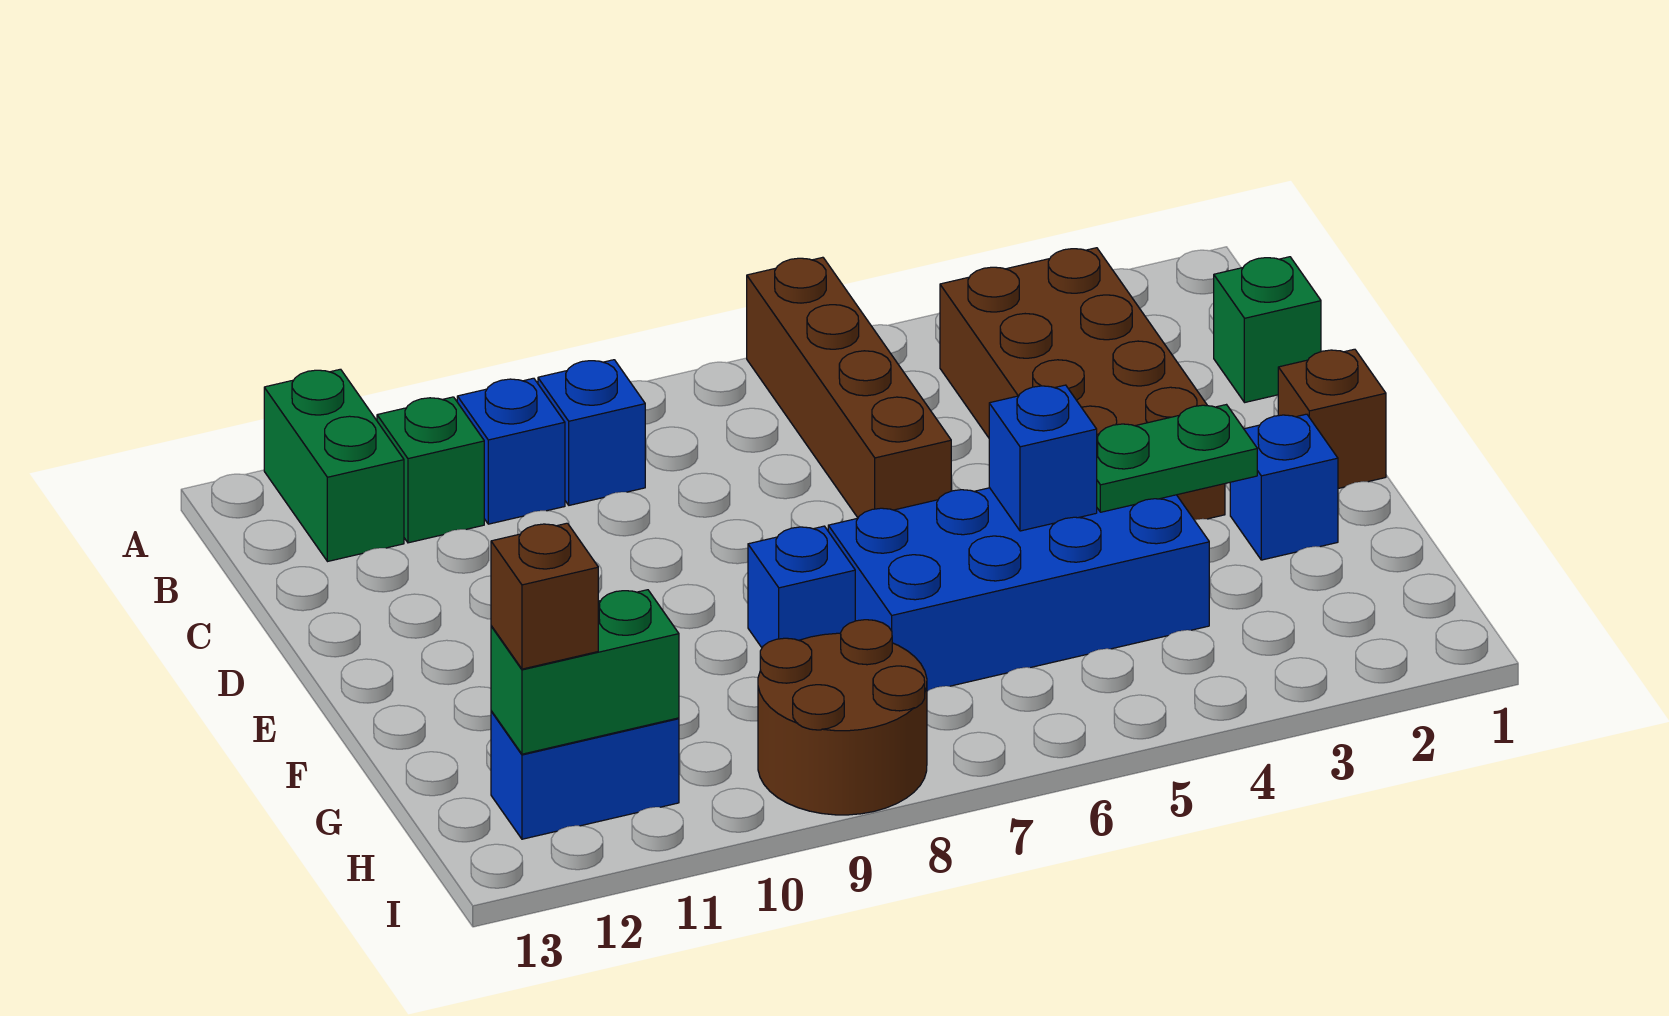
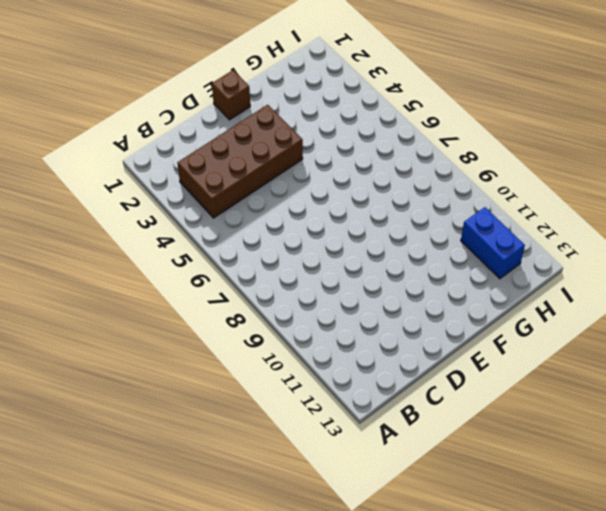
none -> brown brick A6:D6 level 1
none -> green brick A12:B12 level 1
none -> blue brick B9 level 1

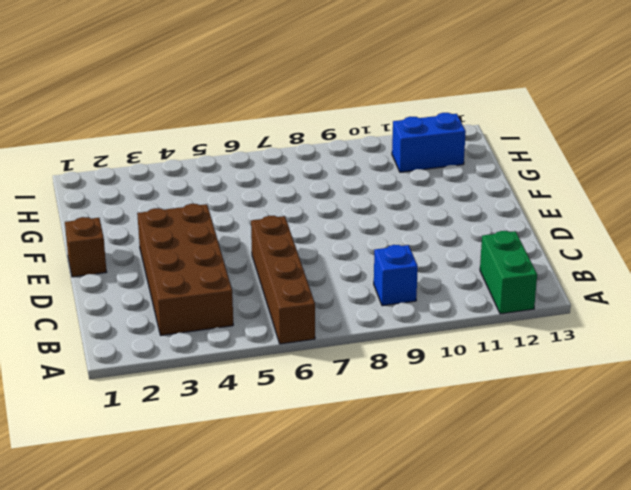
none -> blue brick B10 level 1
none -> green brick B11 level 1
none -> green brick C1 level 1

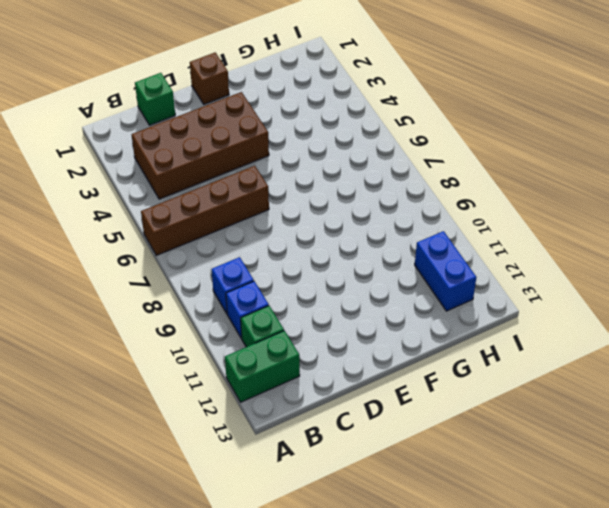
none -> blue brick F2 level 1
none -> blue brick F4:G7 level 1
none -> blue brick F8 level 1

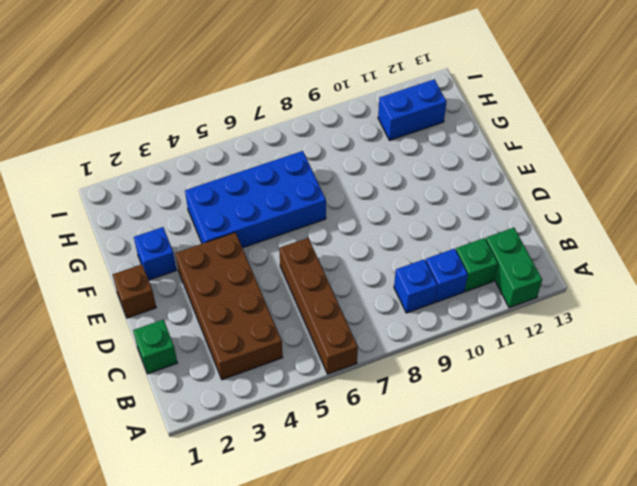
none -> blue brick F8 level 1
none -> brown round brick H8:I9 level 1
none -> green plate F3:F4 level 2

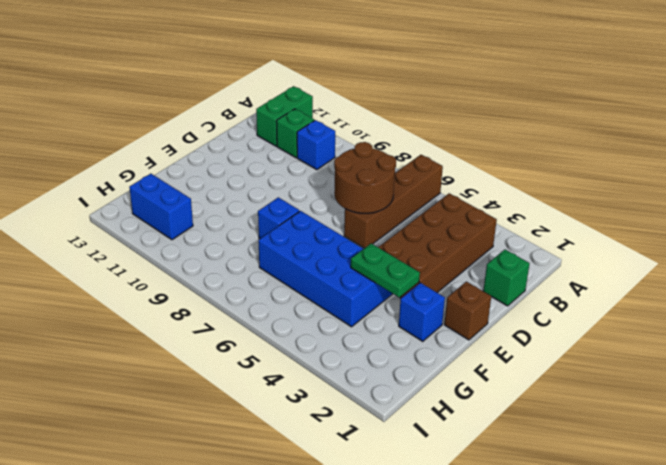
brown round brick C6:D7 level 2 -> brown round brick H8:I9 level 1
none -> blue brick B9 level 1
none -> blue brick F5 level 2
none -> green brick H11:H12 level 2

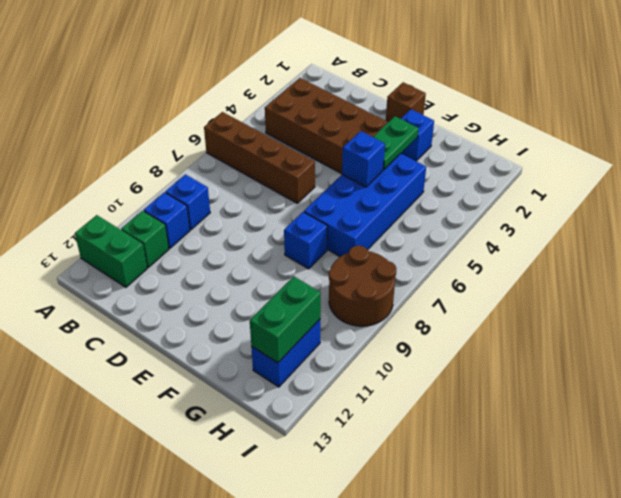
none -> green brick C1 level 1
none -> brown brick H12 level 3

